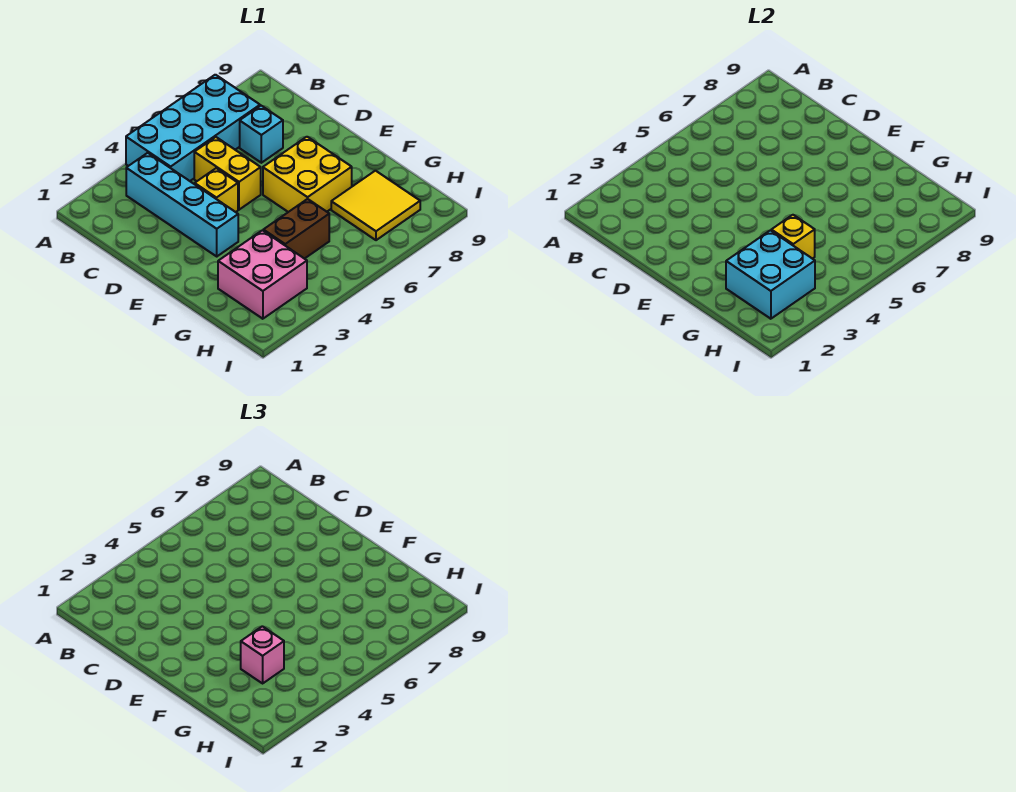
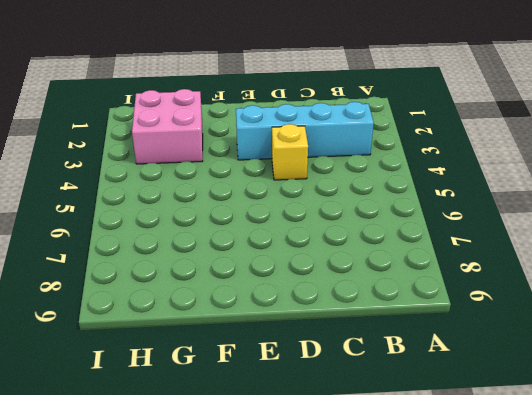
none -> cyan brick A4:B7 level 1
none -> yellow brick C5:D5 level 1
none -> cyan brick C7 level 1

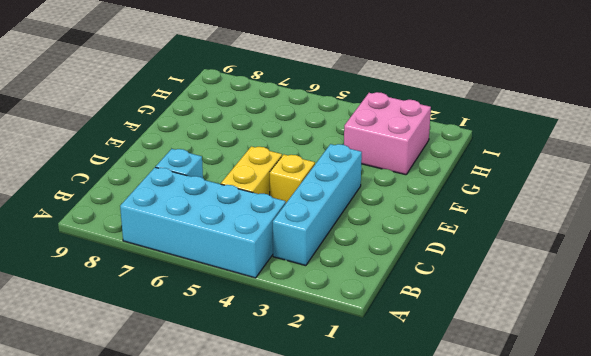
none -> yellow brick E6:F7 level 1
none -> brown brick G4:G5 level 1
none -> yellow tile G7:H8 level 1

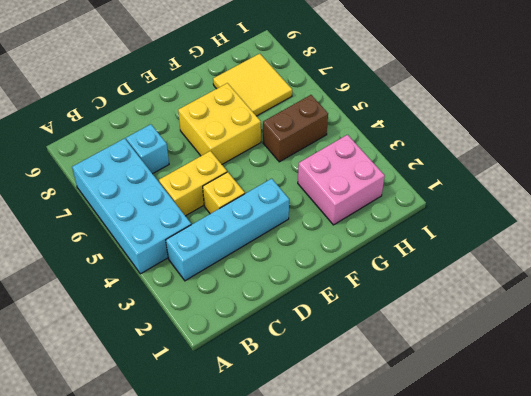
brown brick G5:H5 level 1 -> brown brick G4:G5 level 1
none -> cyan brick G2:H3 level 2
none -> yellow brick G4 level 2
none -> pink brick G3 level 3

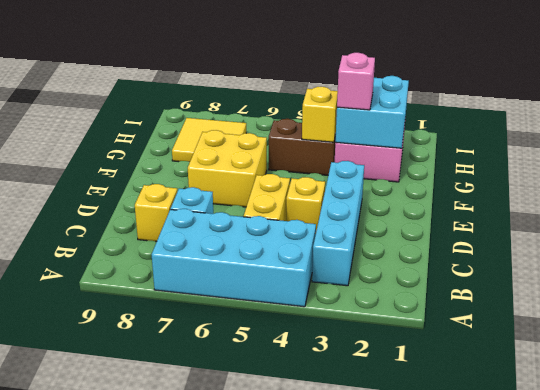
yellow brick C8 level 1 -> none

